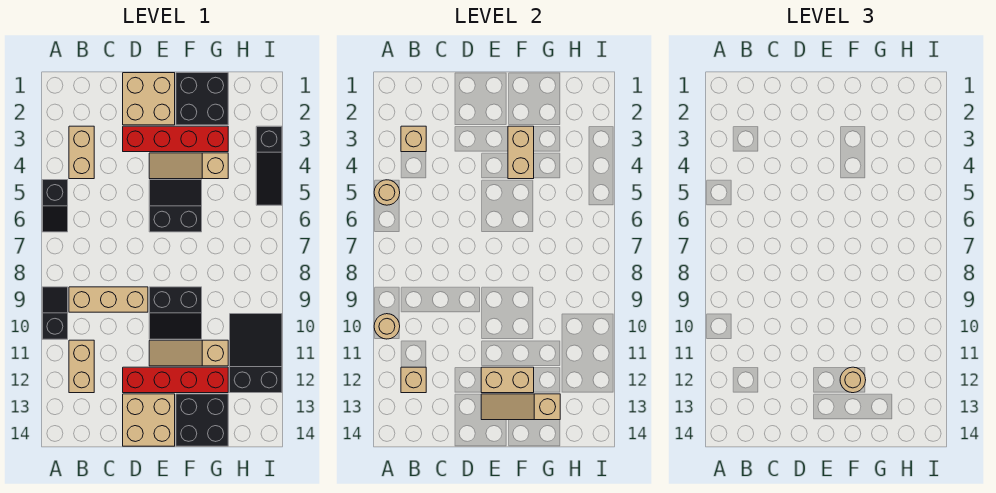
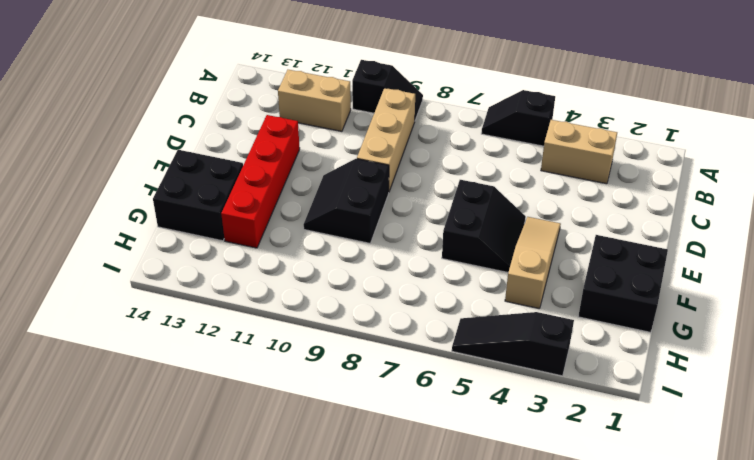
none -> tan brick D1:E2 level 1
none -> red brick D3:G3 level 1
none -> tan brick D13:E14 level 1

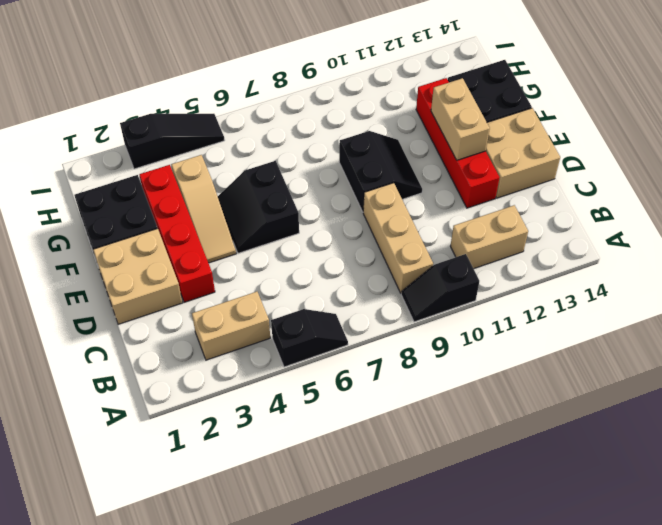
none -> tan slope E11:G11 level 1 top G
none -> black slope H10:I12 level 1 top 12
none -> tan round brick A5 level 2

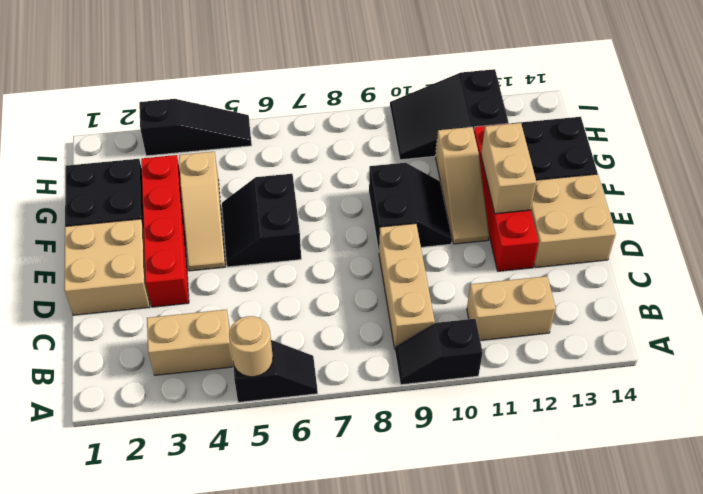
none -> tan round brick A10 level 2
none -> tan brick B3 level 2
none -> tan brick B12 level 2

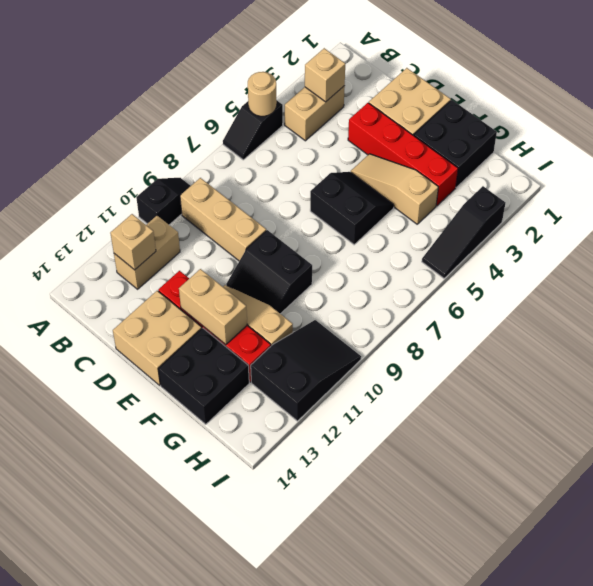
none -> tan round brick A10 level 2
none -> tan slope E13:G13 level 2 top G
none -> tan brick F3:F4 level 2

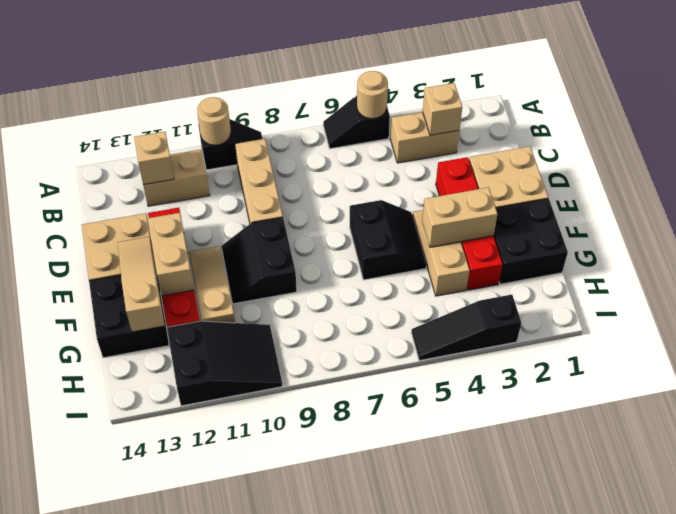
none -> tan round brick F12 level 3

